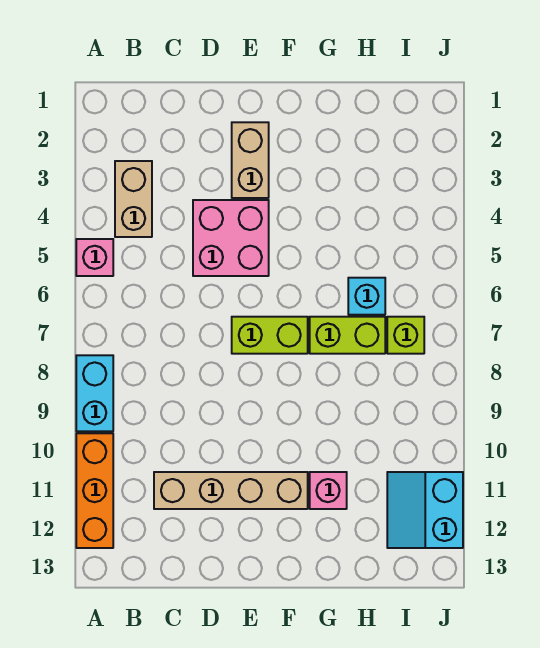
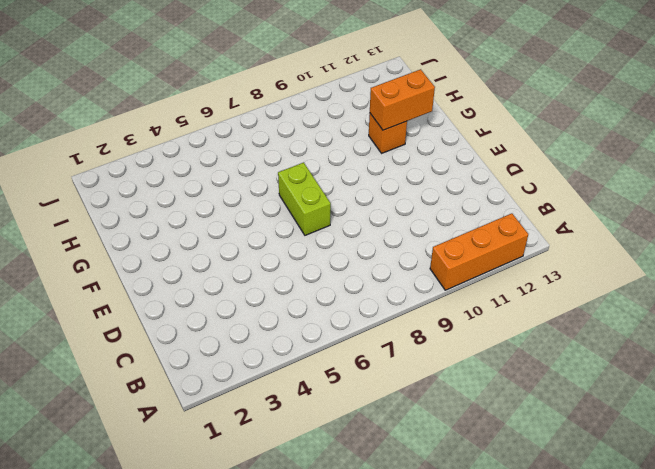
orange brick G11 level 1 -> pink brick G11 level 1
orange brick G11:G12 level 2 -> none
none -> pink brick A5 level 1
none -> cyan brick A8:A9 level 1
none -> tan brick B3:B4 level 1

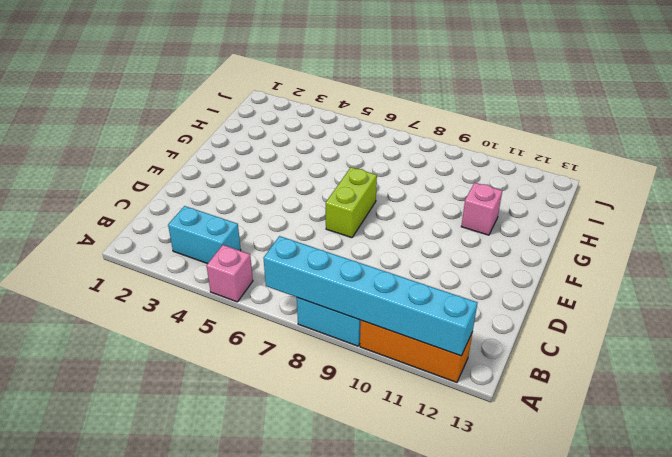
cyan brick A7:A12 level 2 -> none
cyan brick B3:B4 level 1 -> tan brick B3:B4 level 1
none -> tan brick C11:F11 level 1
none -> pink brick D4:E5 level 1
none -> tan brick E2:E3 level 1

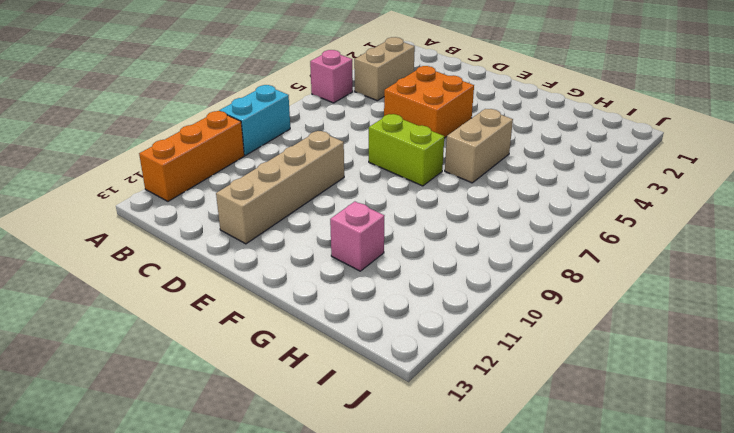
orange brick D4:E5 level 1 -> pink brick D4:E5 level 1
tan brick D9:D12 level 1 -> tan brick C11:F11 level 1
tan brick G5:G6 level 1 -> tan brick E2:E3 level 1
none -> lime brick G7:H7 level 1
none -> cyan brick H6 level 1
none -> lime brick I7 level 1

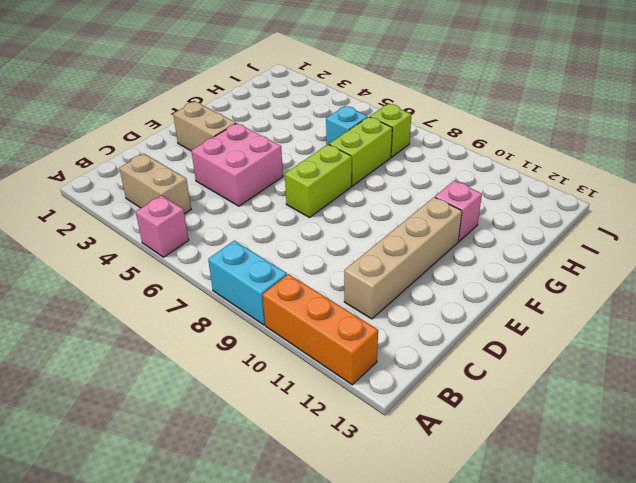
none -> cyan slope I11:J12 level 1 top J

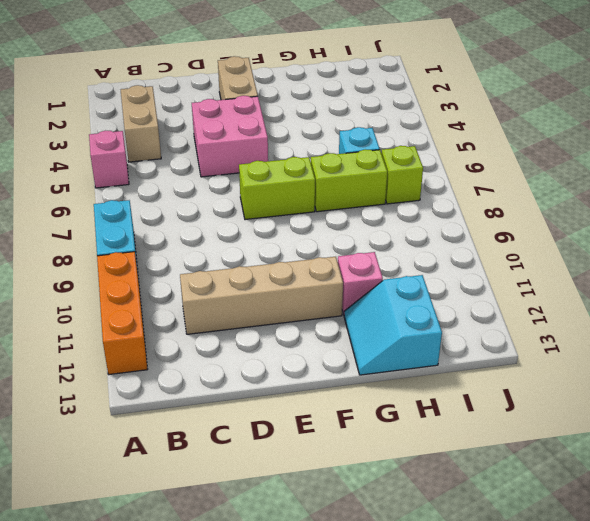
cyan slope G12:H13 level 1 top H -> cyan slope I11:J12 level 1 top J

